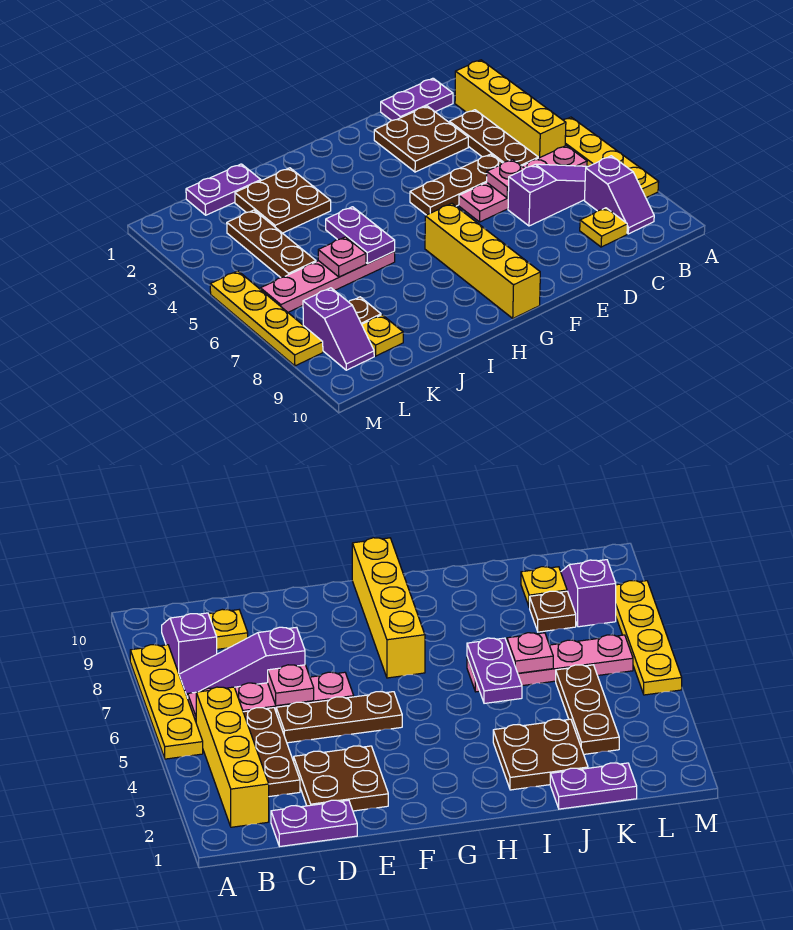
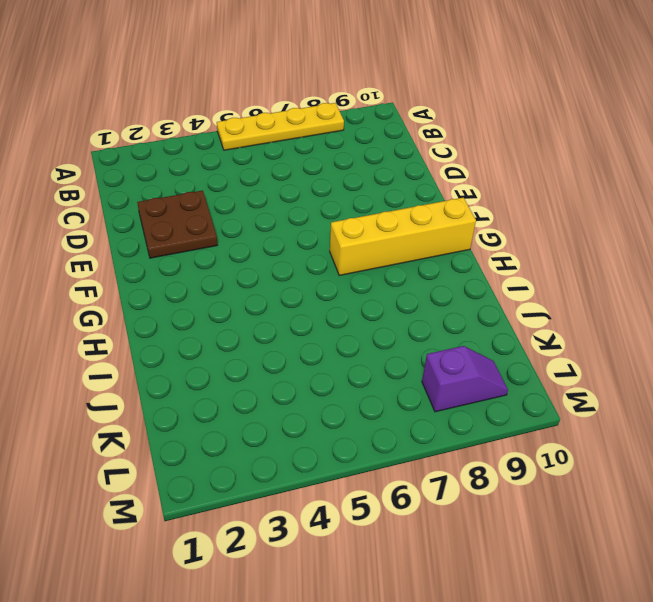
none -> yellow brick B2:B5 level 1
none -> pink plate B6:E6 level 1
none -> purple slope B7:D7 level 1 top D

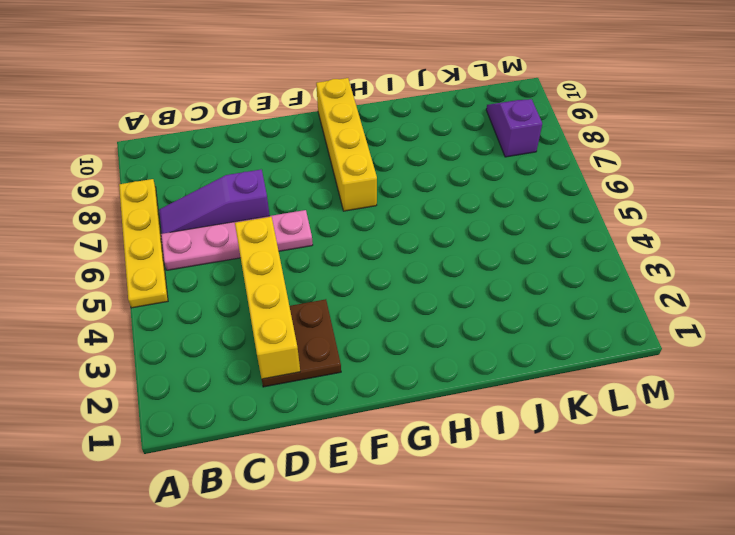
yellow brick D2:D5 level 2 -> yellow brick B2:B5 level 1
none -> purple slope B8:B9 level 1 top 8
none -> purple plate C1:D1 level 1
none -> brown plate C3:C5 level 1

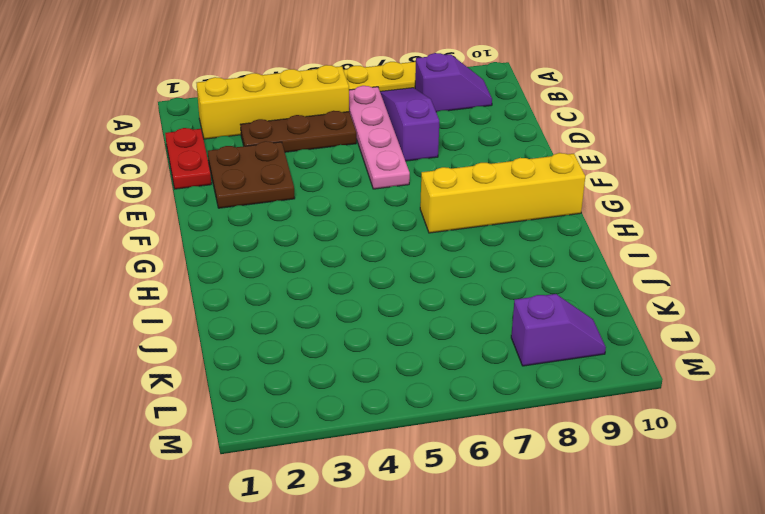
red plate C1:D1 level 1 -> purple plate C1:D1 level 1
none -> yellow plate C9 level 1
none -> brown plate D5:F5 level 1
none -> brown plate I2:J3 level 1

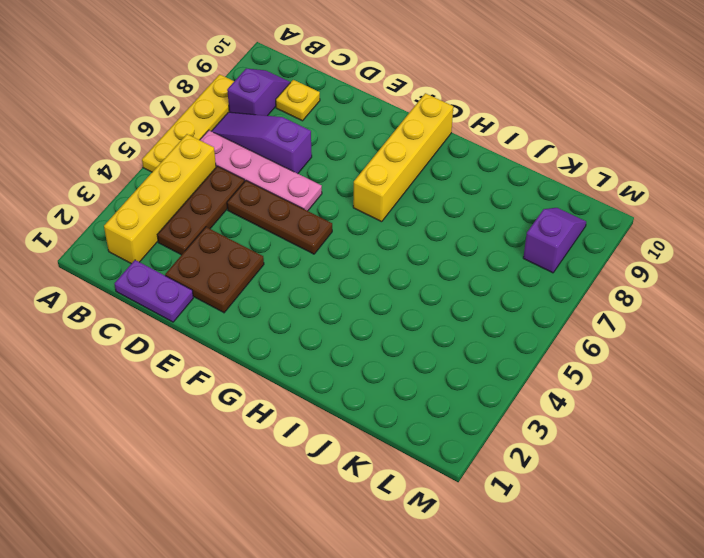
none -> brown plate I2:J3 level 1
none -> pink plate I6:L6 level 1
none -> purple plate J1:K1 level 1

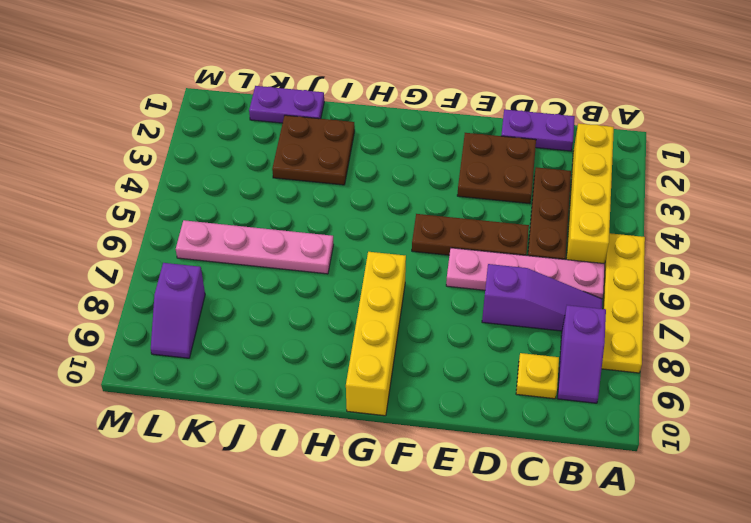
none -> brown plate K3:K5 level 1
none -> brown plate K8 level 1
none -> yellow plate K9 level 1

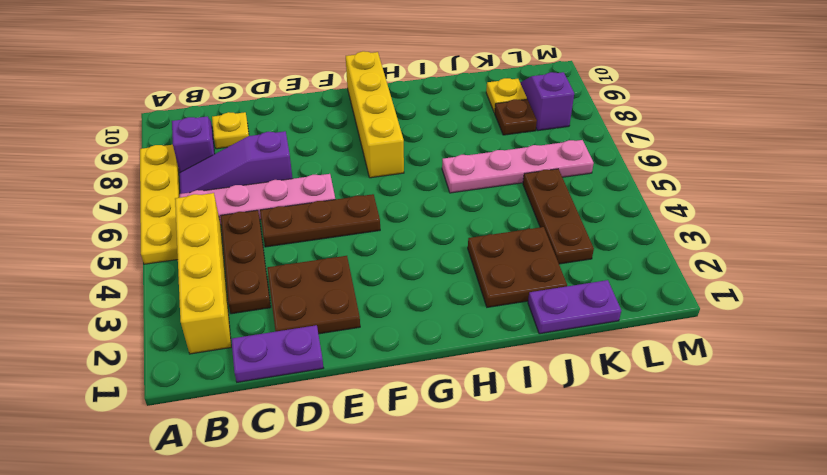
none -> yellow plate M5:M8 level 1
none -> pink plate D6 level 2
none -> purple plate I5:I6 level 2

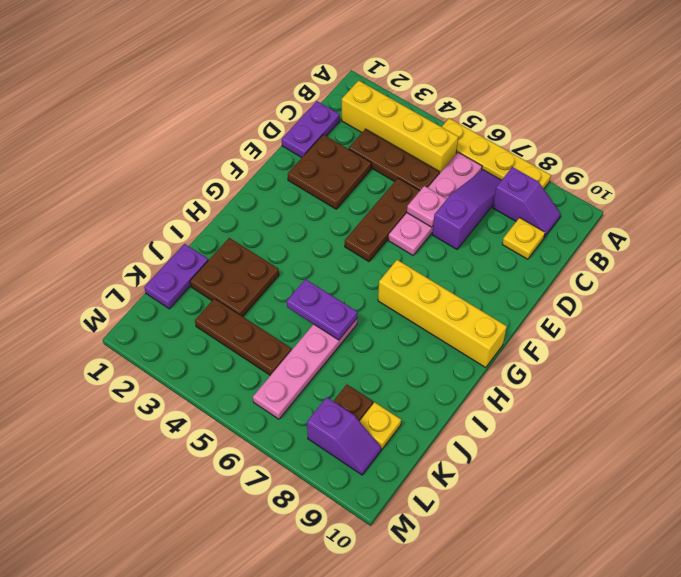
none -> yellow plate M5:M8 level 1
none -> pink plate J6 level 2

